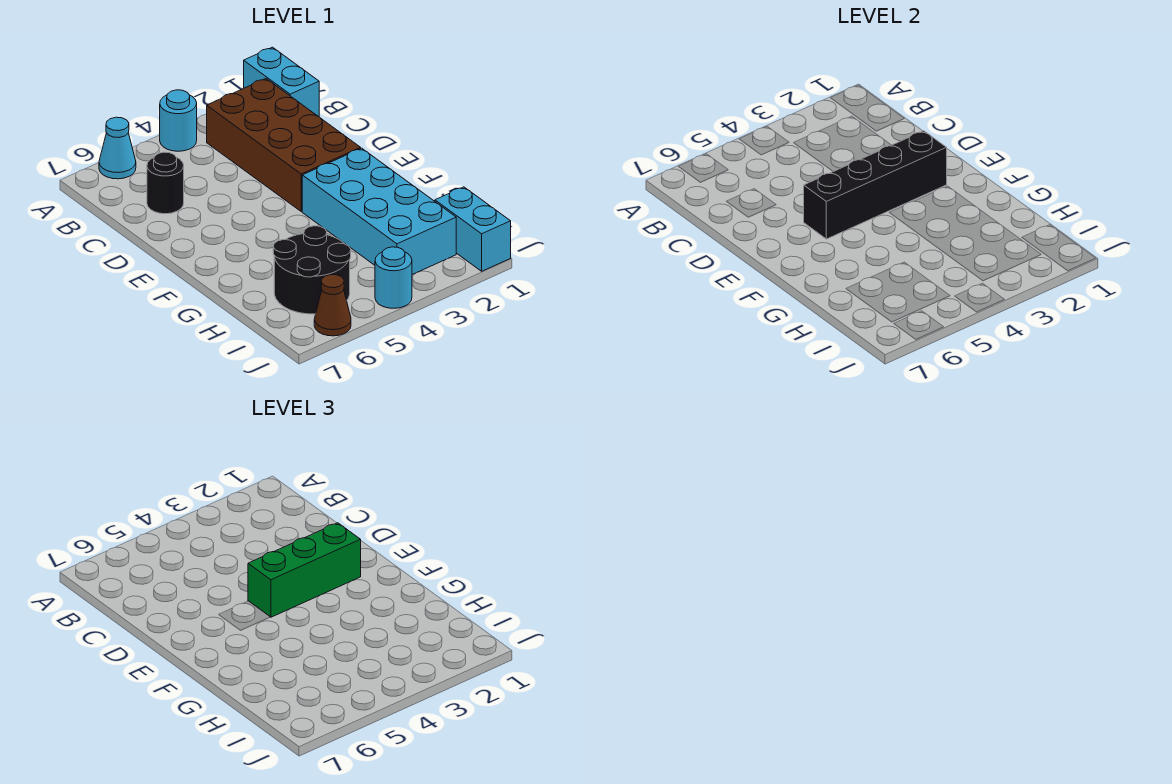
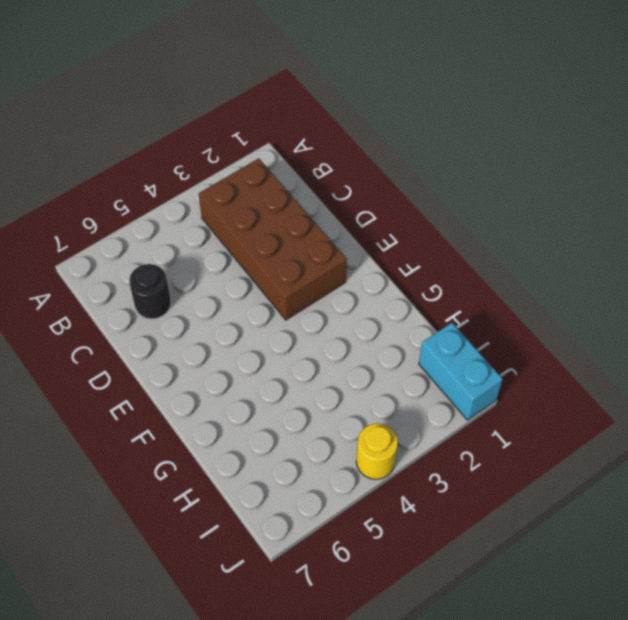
yellow round brick J4 level 1 -> cyan round brick J4 level 1
none -> cyan brick A1:B1 level 1
none -> cyan round brick A4 level 1
none -> cyan cone A6 level 1

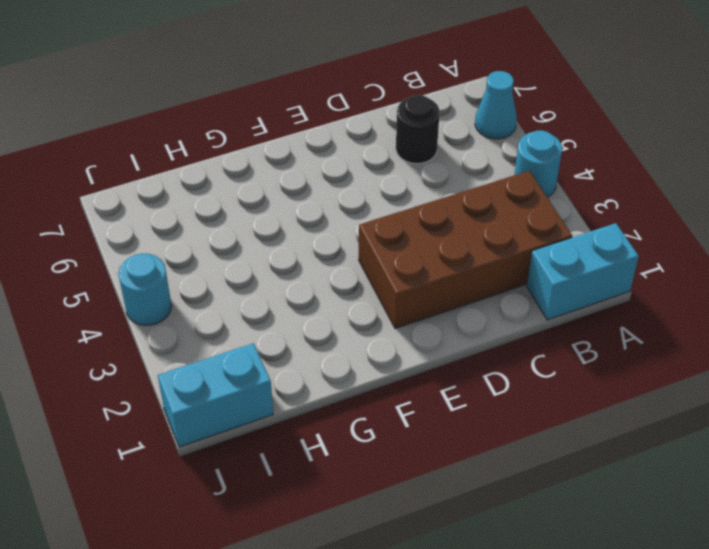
none -> cyan brick F2:I3 level 1
none -> black round brick H5:I6 level 1
none -> brown cone J6 level 1

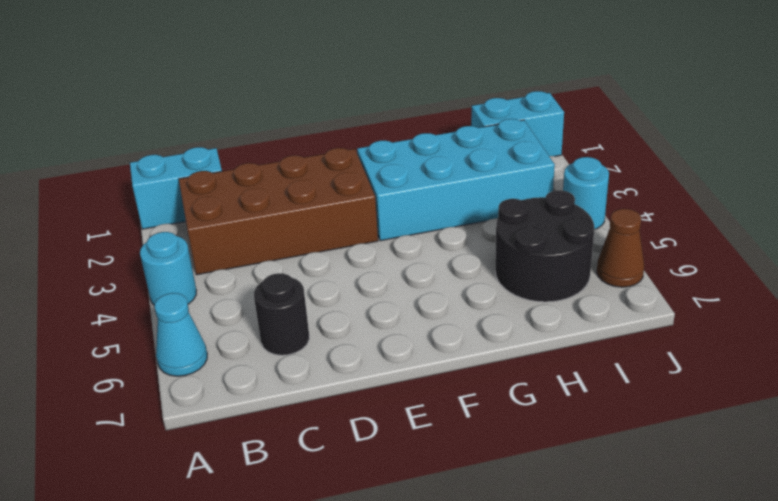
none -> black brick E2:E5 level 2
none -> green brick E2:E4 level 3

